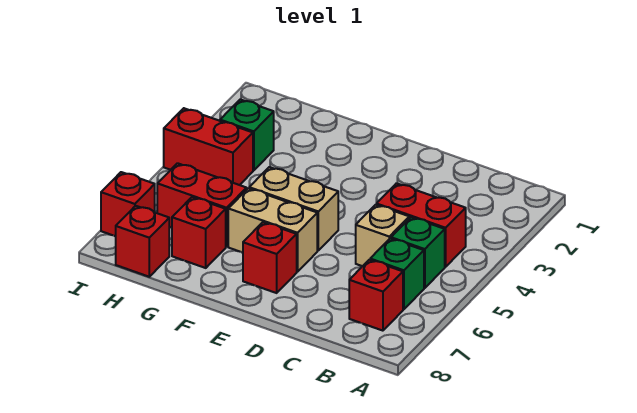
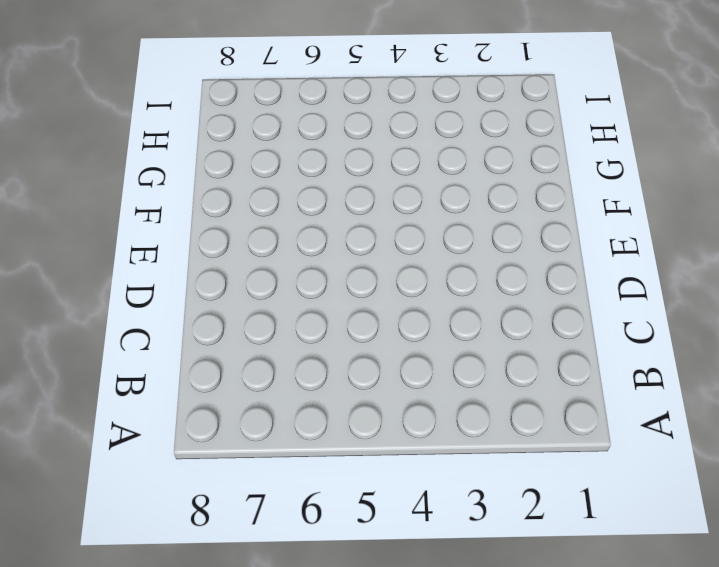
none -> red brick B4:C4 level 1
none -> green brick B5 level 1
none -> green brick B6 level 1

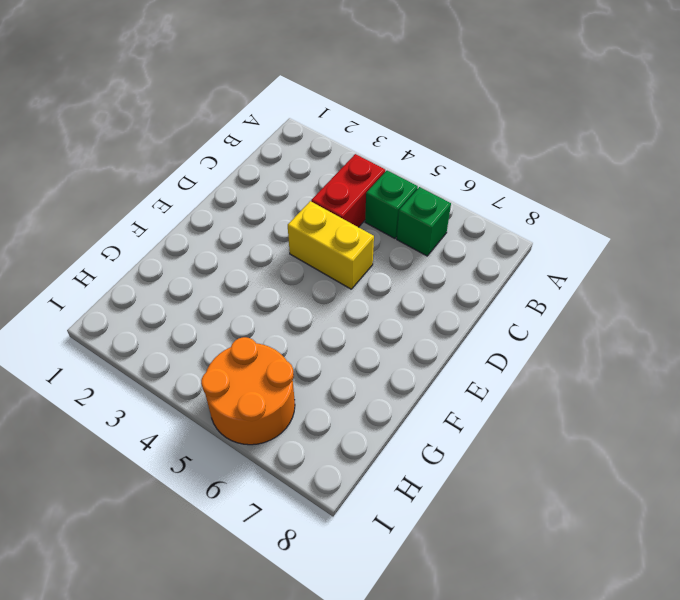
yellow brick D4:D5 level 1 -> none
orange round brick H5:I6 level 1 -> red brick G6:H6 level 1
none -> red brick B7 level 1
none -> tan brick C5 level 1
none -> tan brick E5:F5 level 1

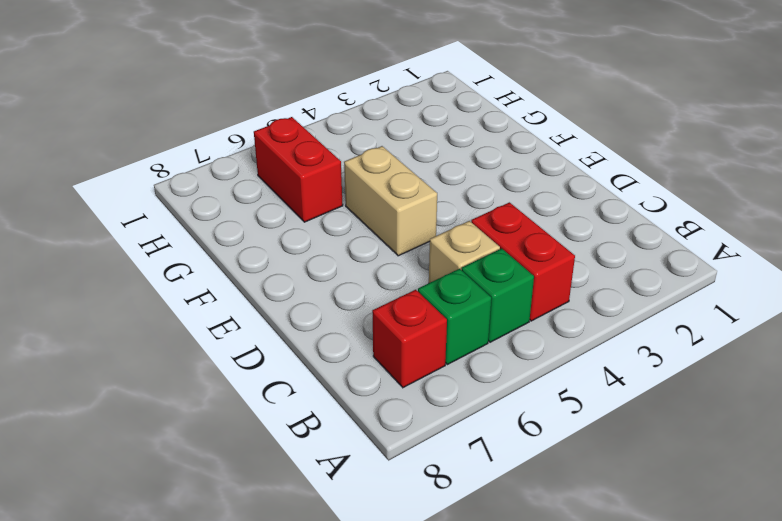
none -> tan brick E6:F6 level 1
none -> red brick E7 level 1
none -> red brick G7 level 1

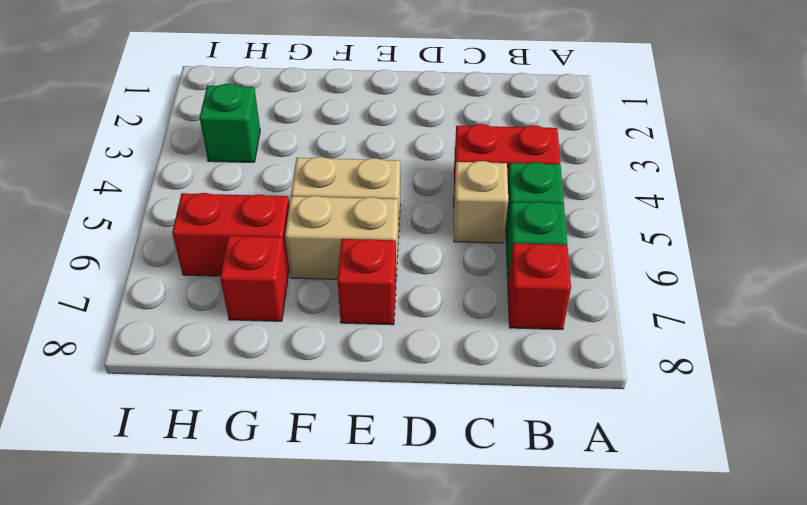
none -> red brick H4:I4 level 1
none -> red brick H8 level 1
none -> red brick I7 level 1

